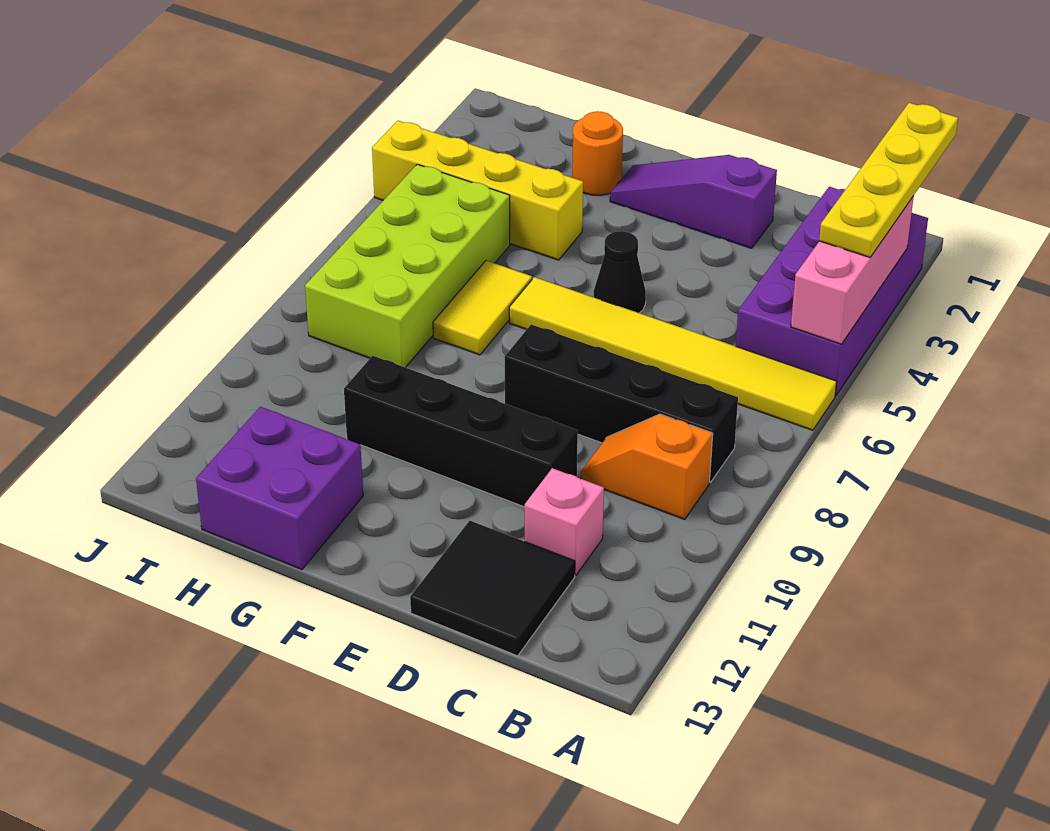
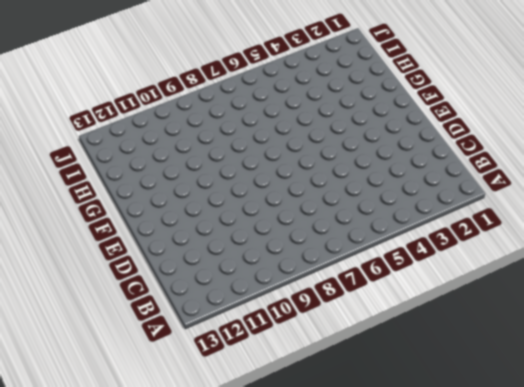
none -> purple brick A2:B5 level 1
none -> yellow tile A6:F6 level 1
none -> black brick B8:E8 level 1

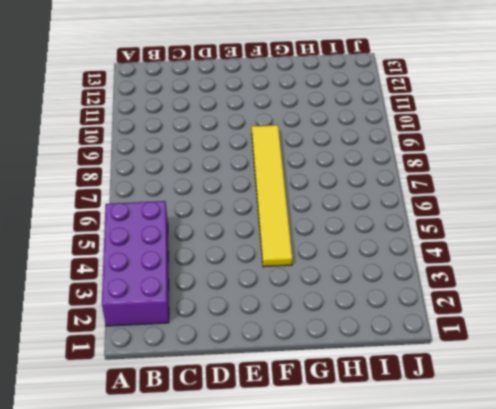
yellow tile F4:F9 level 1 -> yellow tile A6:F6 level 1
none -> black brick B8:E8 level 1
none -> orange slope B9:C9 level 1 top B
none -> pink brick C11 level 1

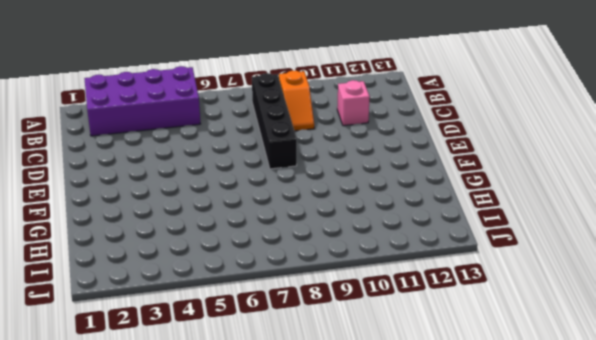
none -> yellow tile A6:F6 level 1
none -> black tile C12:D13 level 1
none -> purple slope D2:F2 level 1 top D

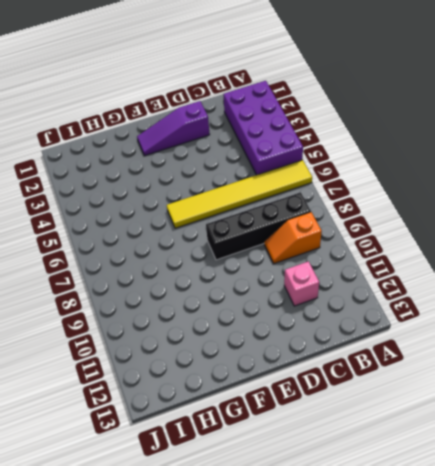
none -> black tile C12:D13 level 1
none -> black brick D10:G10 level 1
none -> black cone E5 level 1

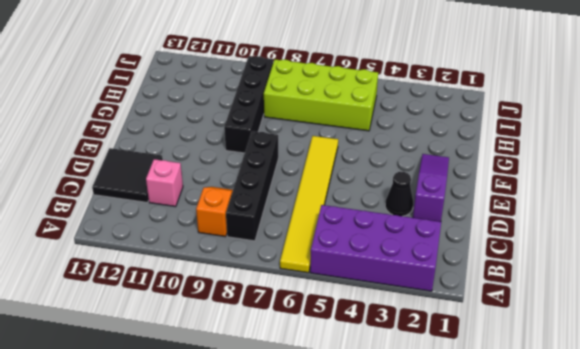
black cone D3 level 1 -> black cone E5 level 1
black brick F9:I9 level 1 -> black brick D10:G10 level 1
none -> orange round brick G2 level 1
none -> yellow brick G4:J4 level 1
none -> yellow tile G6:G7 level 1

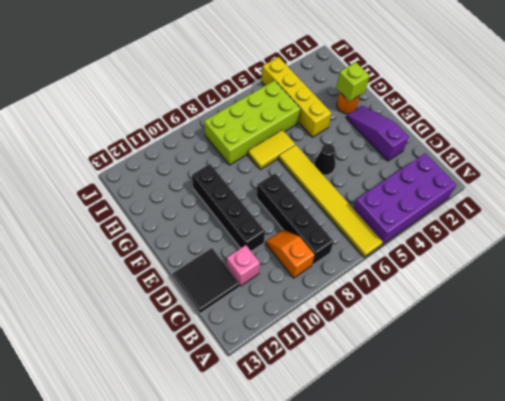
lime brick G2 level 2 -> none
none -> purple brick G12:H13 level 1
none -> pink brick A3:A5 level 2
none -> yellow plate A1:A4 level 3

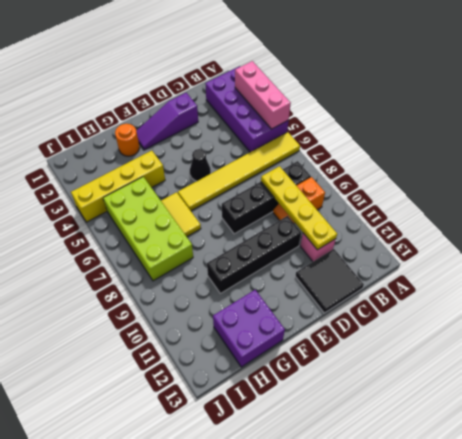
yellow plate C8:C11 level 2 -> yellow plate A1:A4 level 3

